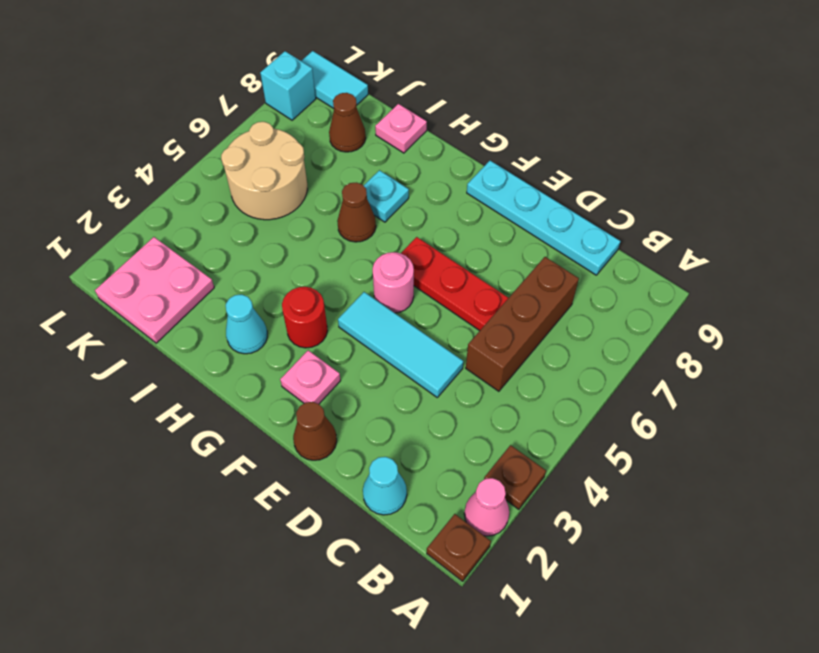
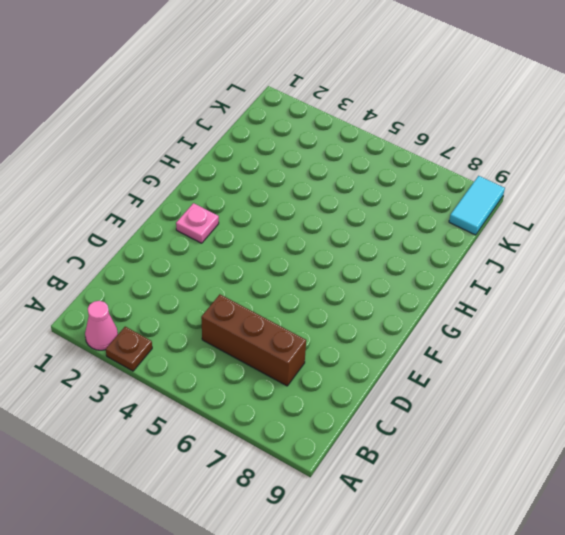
none -> brown plate A1 level 1
none -> cyan cone C1 level 1
none -> cyan plate C9:F9 level 1

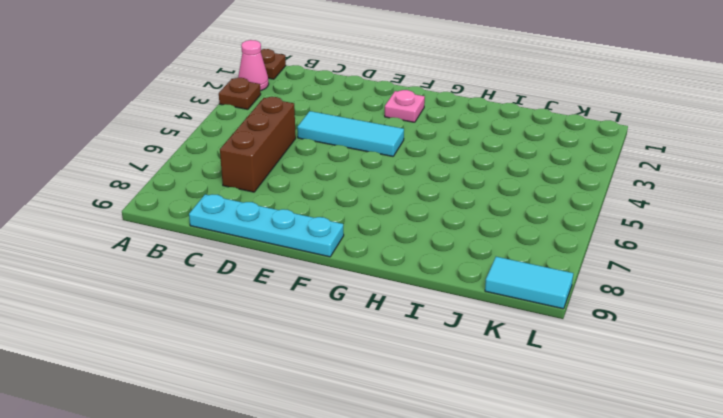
none -> cyan cone C1 level 1
none -> red plate D6:F6 level 1
none -> brown cone E1 level 1

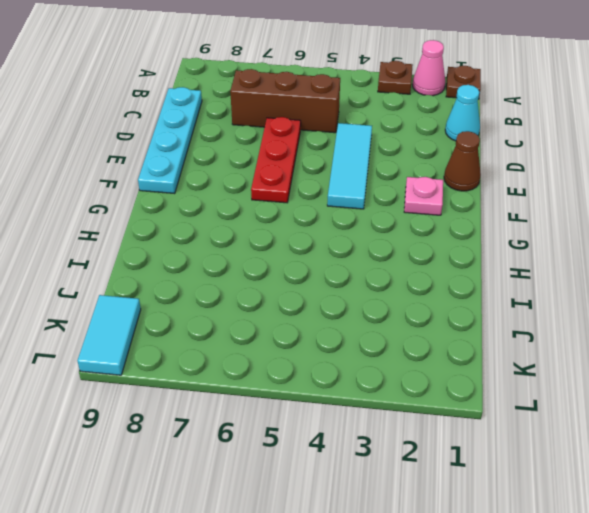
none -> pink round brick F5 level 1
none -> red round brick G3 level 1
none -> cyan cone H2 level 1

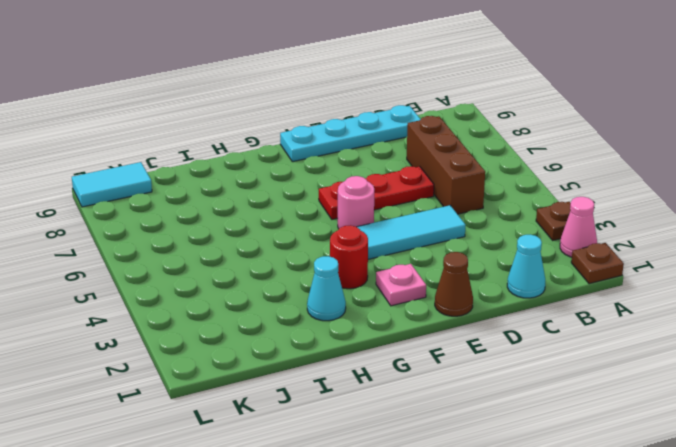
none -> brown cone H6 level 1
none -> cyan plate H7 level 1
none -> pink plate I9 level 1

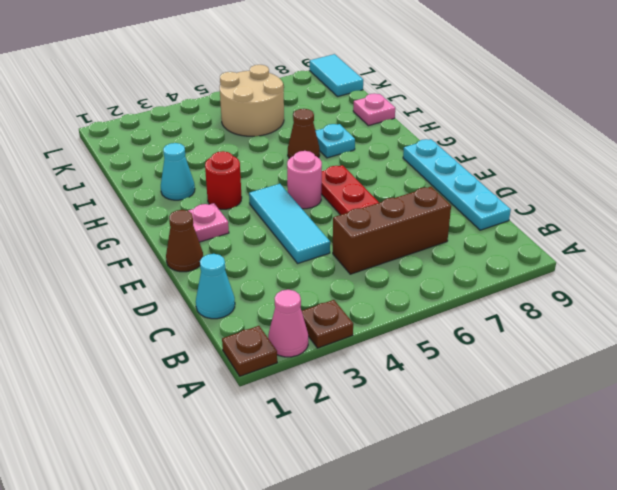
none -> pink plate J1:K2 level 1
none -> brown cone J8 level 1
none -> cyan brick L8 level 1

